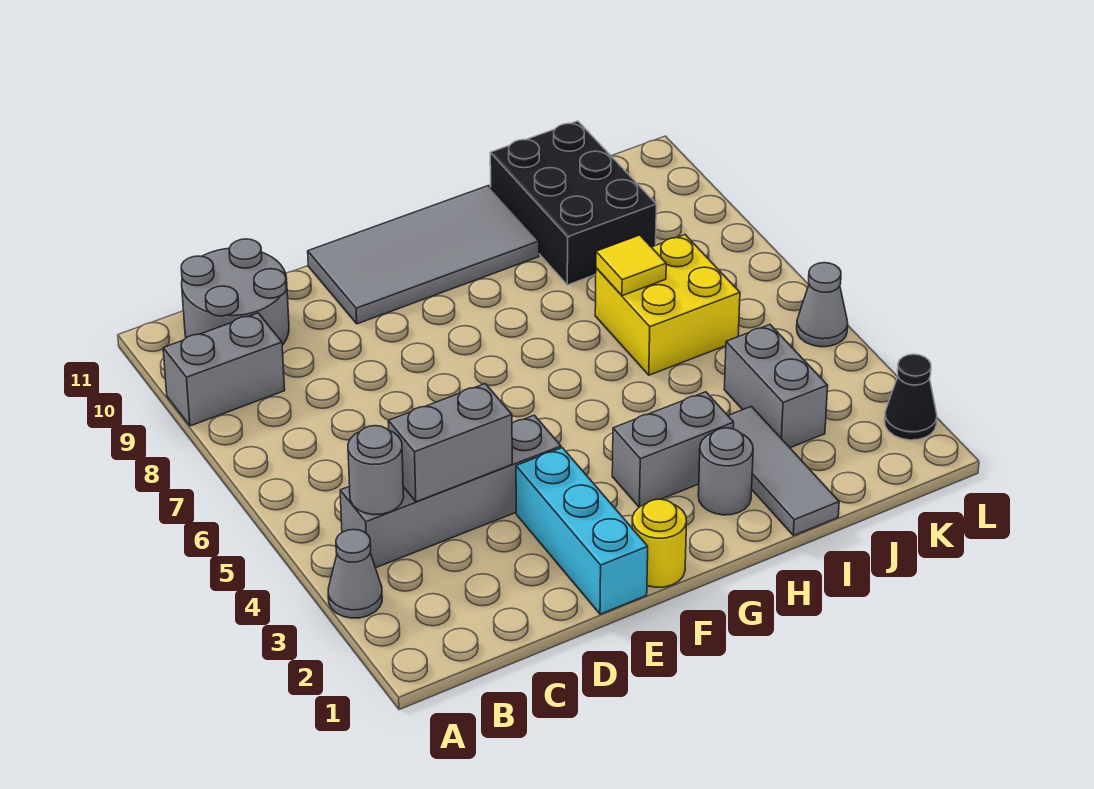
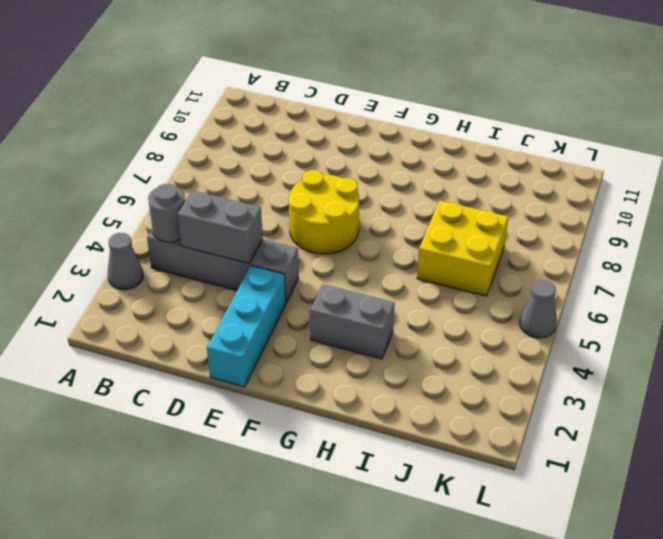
yellow round brick E6:F7 level 1 -> none
none -> grey brick A9:B9 level 1
none -> grey round brick B10:C11 level 1
none -> grey tile E10:H11 level 1

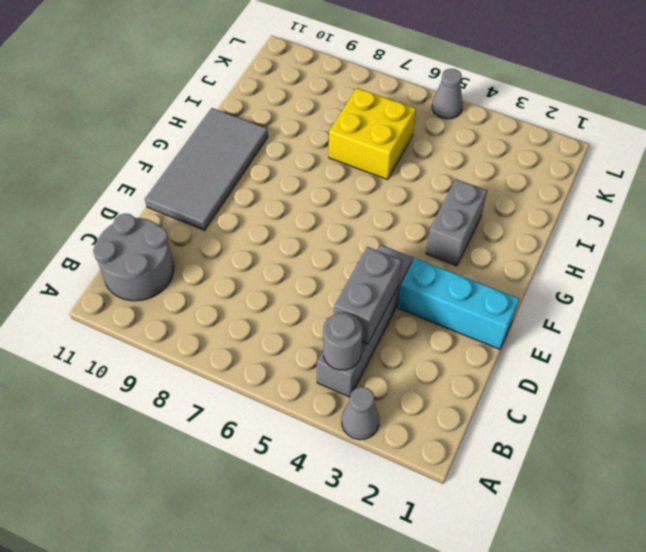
none -> grey brick A9:B9 level 1
none -> yellow round brick F1 level 1
none -> grey round brick H2 level 1

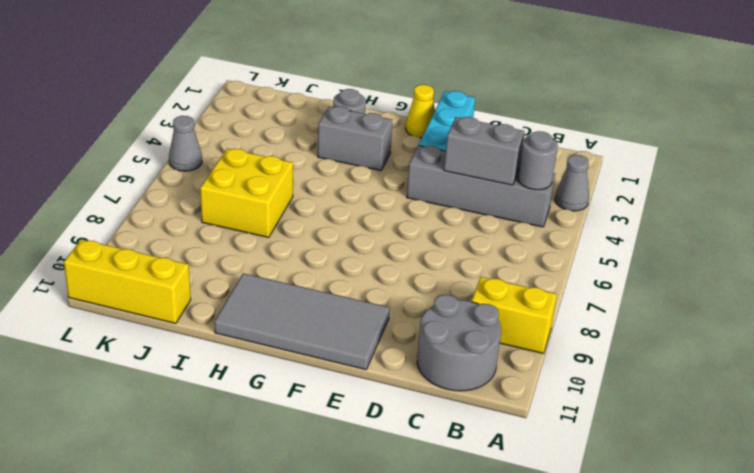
yellow brick A9:B9 level 1 -> grey brick A9:B9 level 1
yellow cone F1 level 1 -> yellow round brick F1 level 1
yellow brick J11:L11 level 1 -> black brick I9:J11 level 1
none -> grey tile I1:I3 level 1
none -> grey brick J3:J4 level 1
none -> black cone L2 level 1

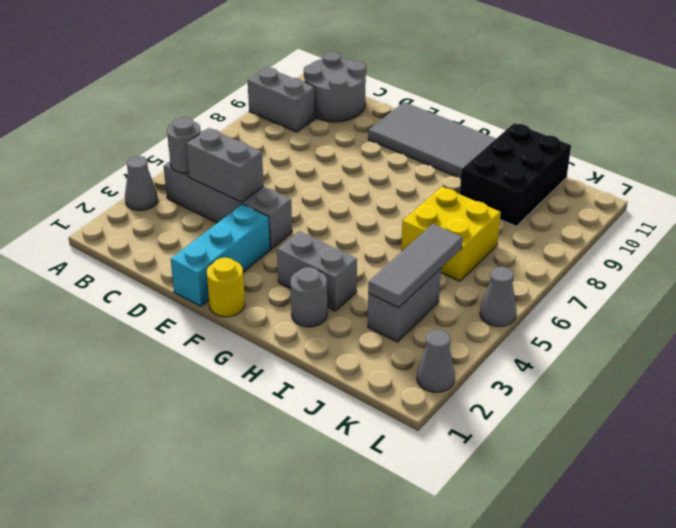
grey tile J3:J5 level 2 -> grey tile I1:I3 level 1
grey cone L2 level 1 -> black cone L2 level 1
none -> yellow tile I7 level 2

